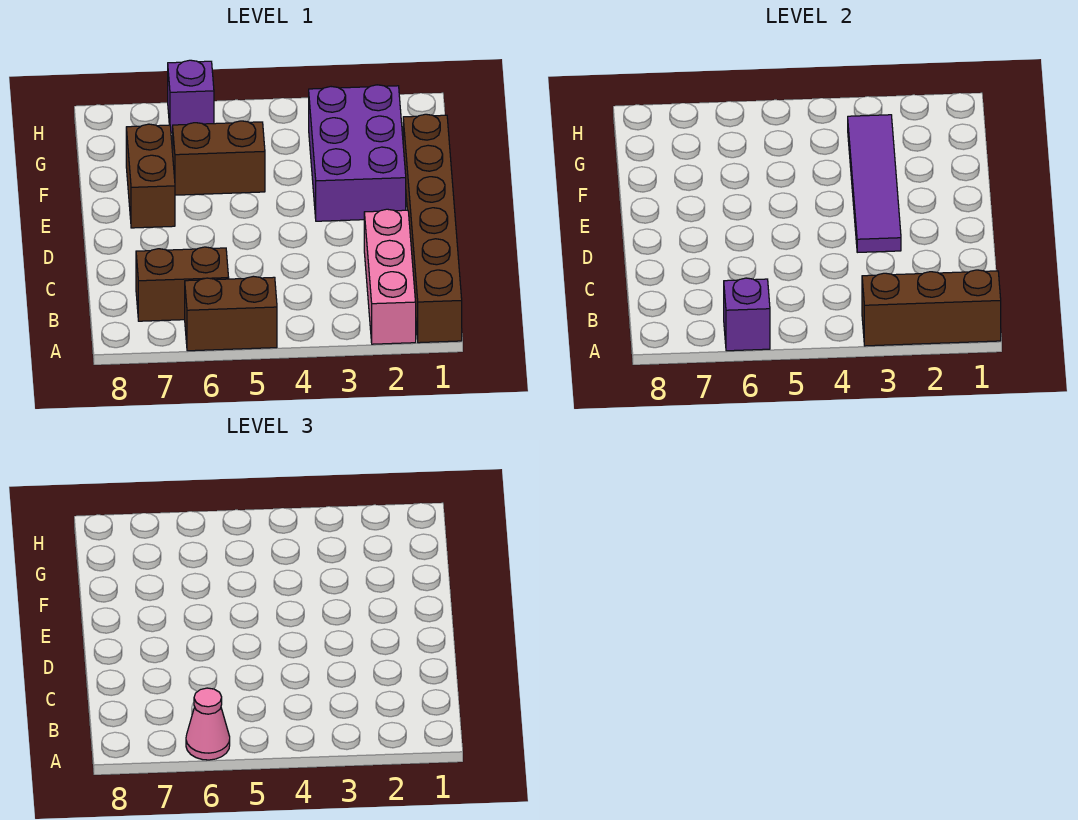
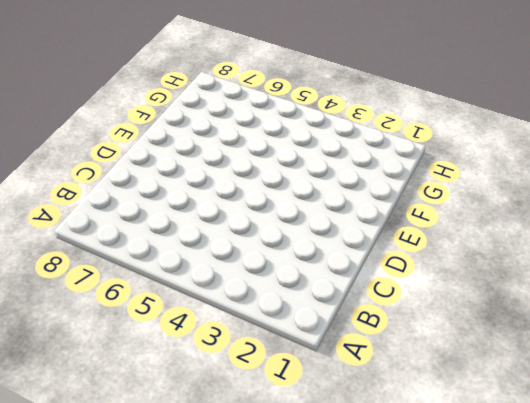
none -> brown brick A1:F1 level 1
none -> pink brick A2:C2 level 1
none -> brown brick A5:A6 level 1

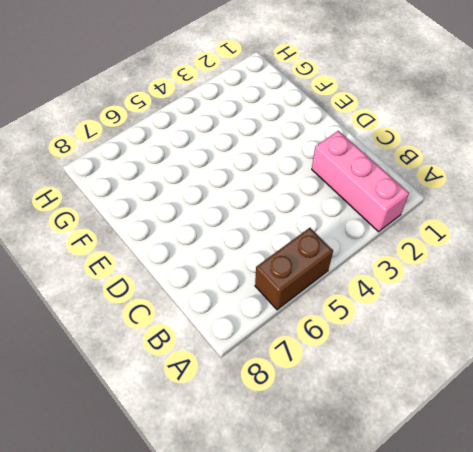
none -> brown brick A1:F1 level 1
none -> brown brick B6:B7 level 1
none -> purple brick E2:G3 level 1

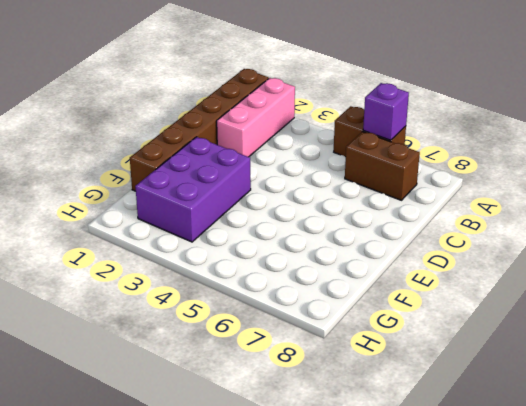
none -> brown brick E7:F7 level 1
none -> brown brick F5:F6 level 1
none -> purple brick H6 level 1

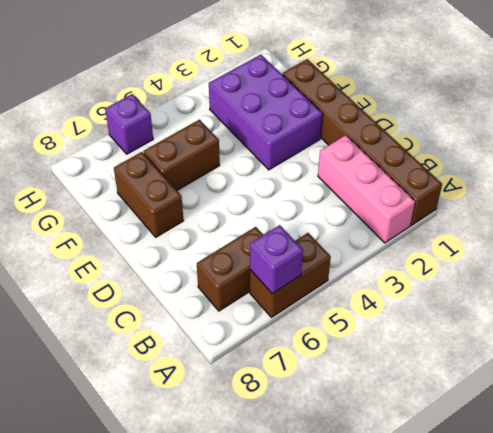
none -> brown brick A1:A3 level 2
none -> purple tile D3:G3 level 2
none -> pink cone A6 level 3

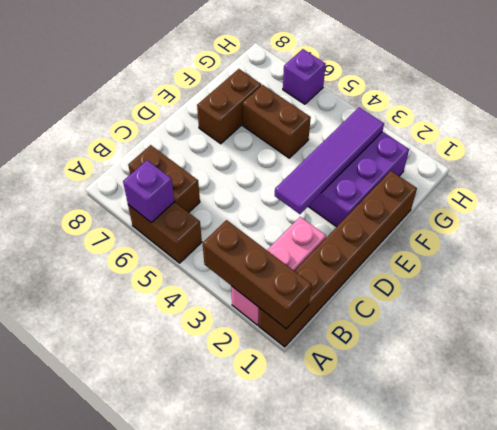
none -> pink cone A6 level 3

